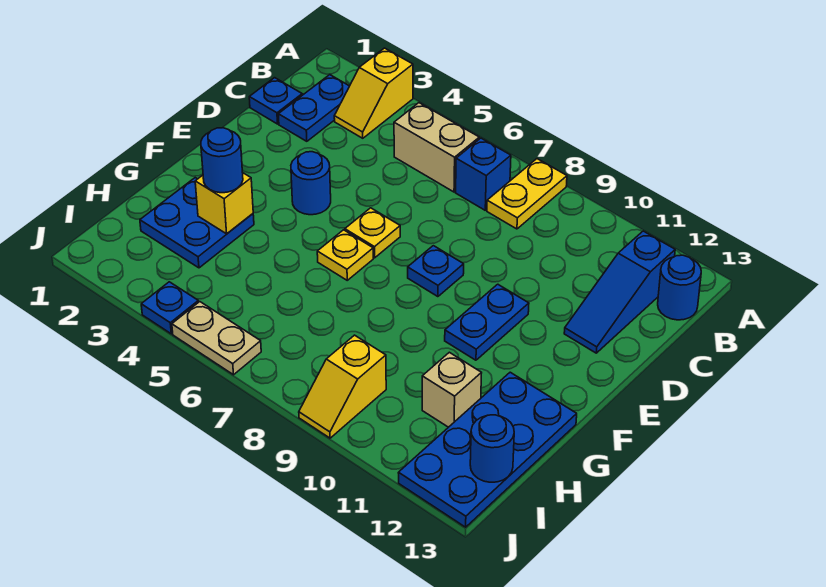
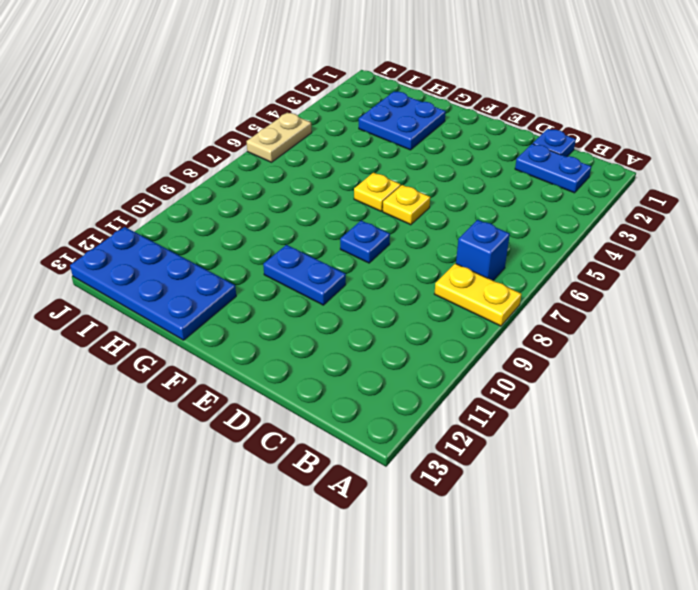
none -> yellow slope A3:B3 level 1 top A
none -> tan brick B5:B6 level 1
none -> blue slope B12:D12 level 1 top B

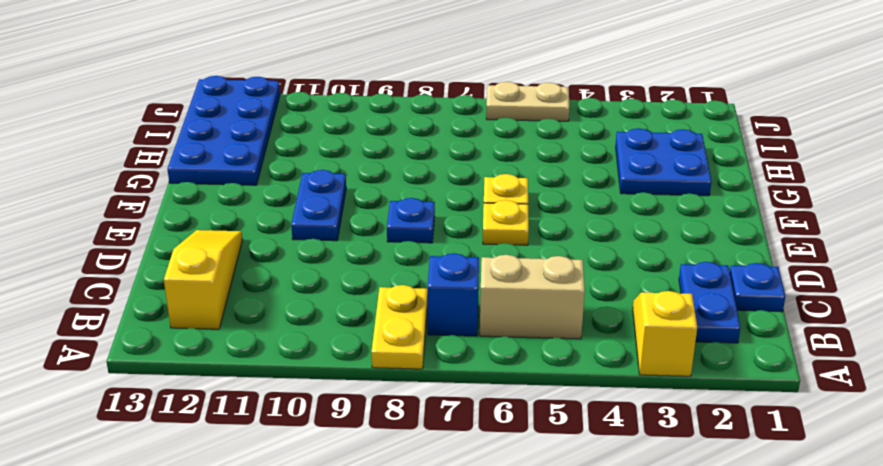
yellow slope B12:D12 level 1 top B -> blue slope B12:D12 level 1 top B
none -> blue round brick B13 level 1
none -> blue round brick E4 level 1
none -> tan brick H11 level 1

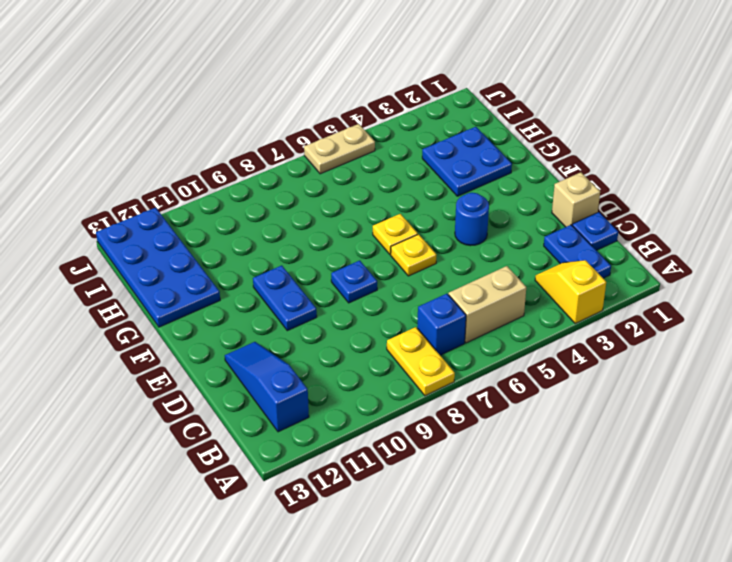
tan brick D1 level 1 -> tan brick H11 level 1
none -> blue round brick B13 level 1
none -> yellow slope I9:J9 level 1 top I
none -> blue plate J4 level 1

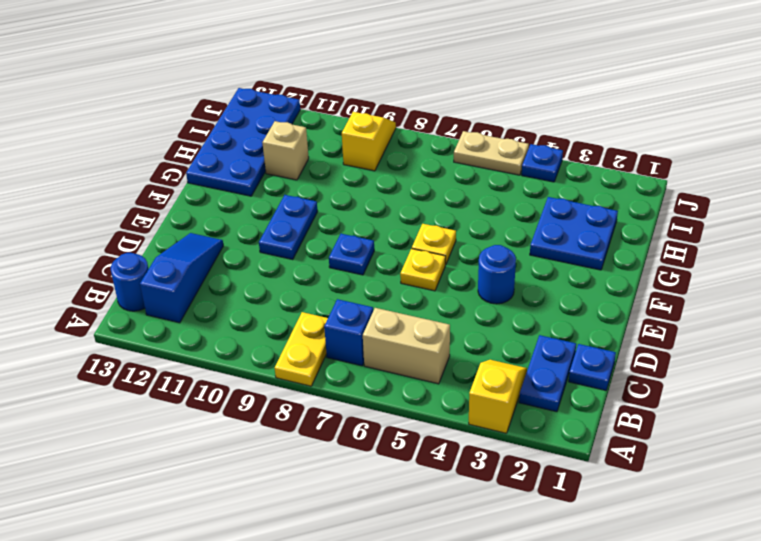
none -> yellow brick G3 level 2
none -> blue round brick I13 level 2
none -> blue round brick G3 level 3

